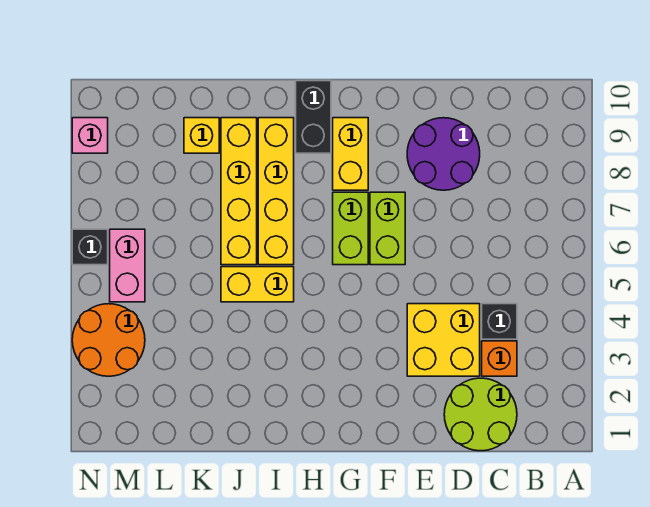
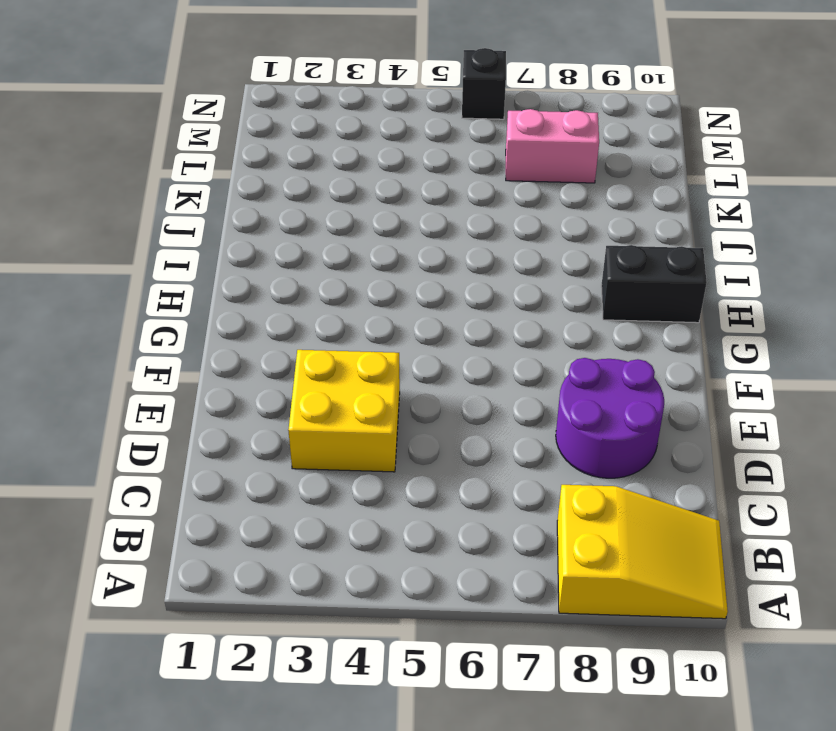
yellow slope A8:B10 level 1 top 8 -> none
pink brick L7:L8 level 1 -> pink brick M5:M6 level 1
none -> lime round brick C1:D2 level 1
none -> orange brick C3 level 1
none -> black brick C4 level 1

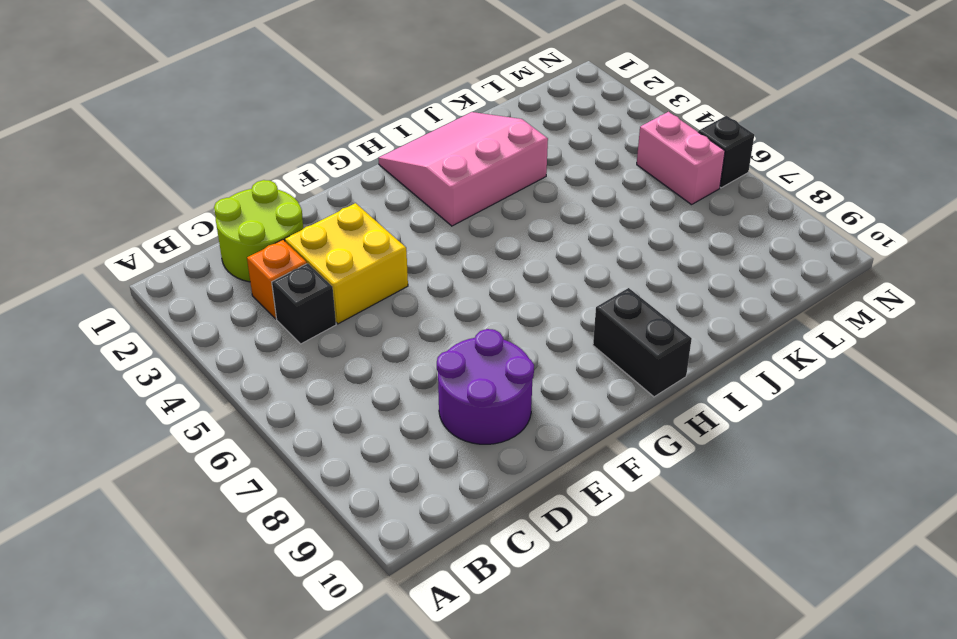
pink slope H1:J3 level 1 top 3 -> none
none -> lime brick F6:F7 level 1
none -> lime brick G6:G7 level 1
none -> yellow brick G8:G9 level 1

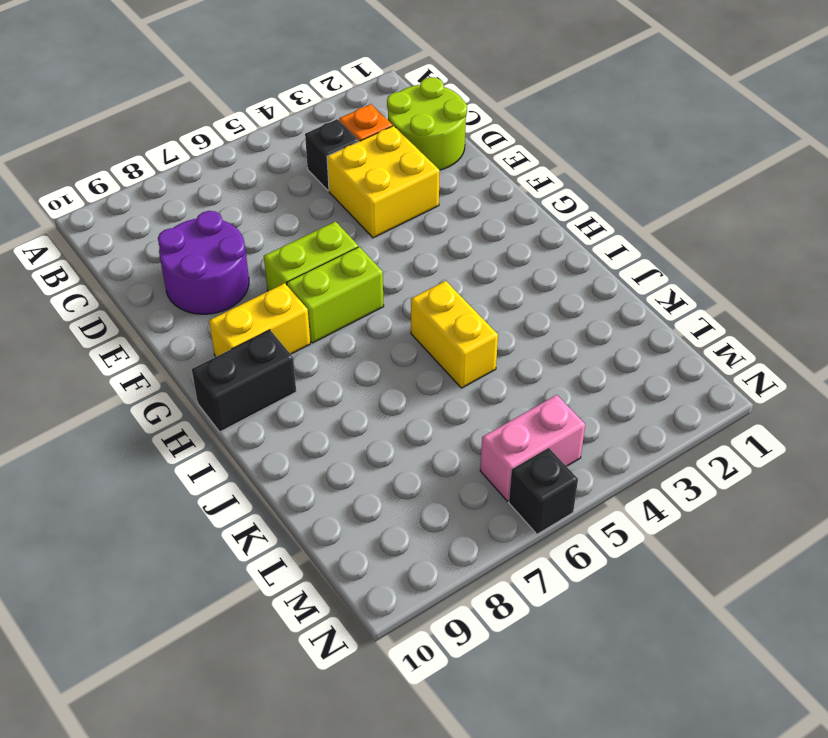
none -> yellow brick I6:I9 level 1
none -> yellow brick J6:J9 level 1
none -> yellow brick K9 level 1

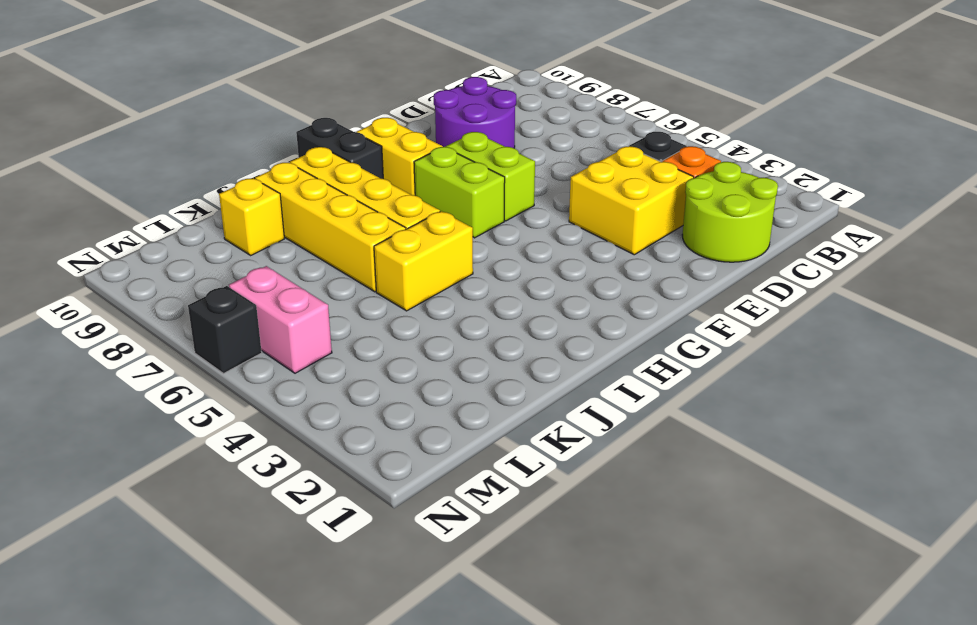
none -> orange round brick M3:N4 level 1
none -> pink brick N9 level 1

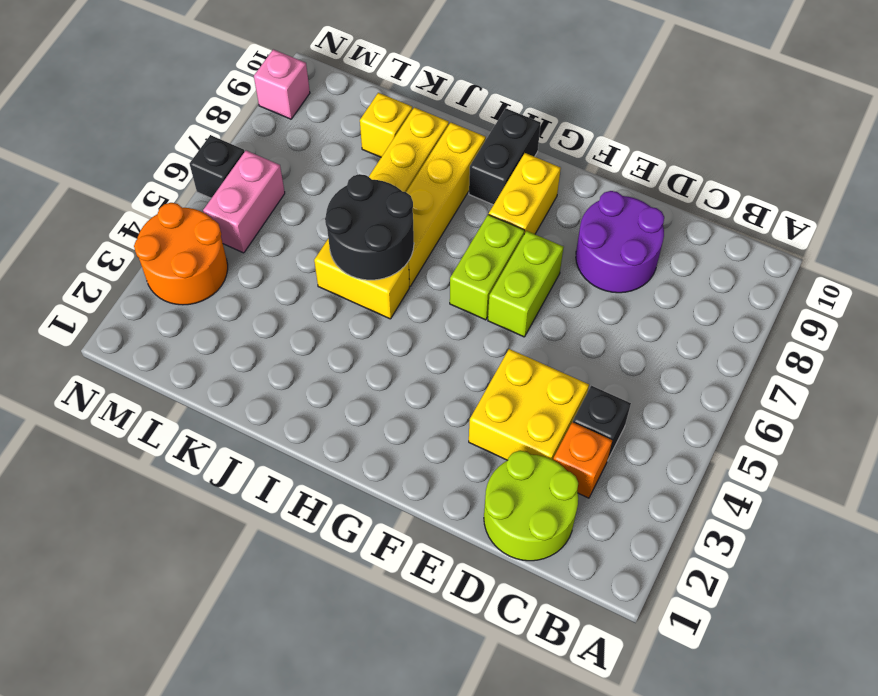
black round brick I5:J6 level 2 -> none

